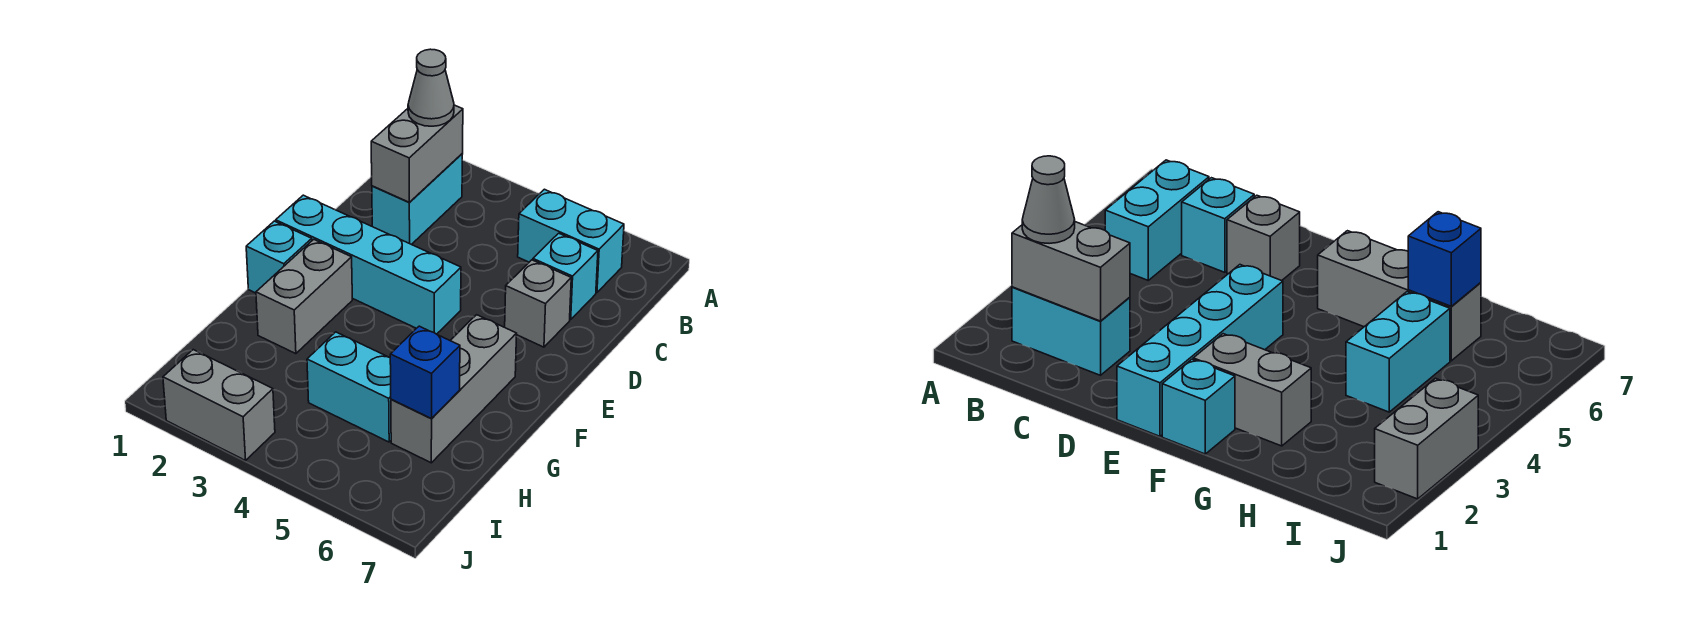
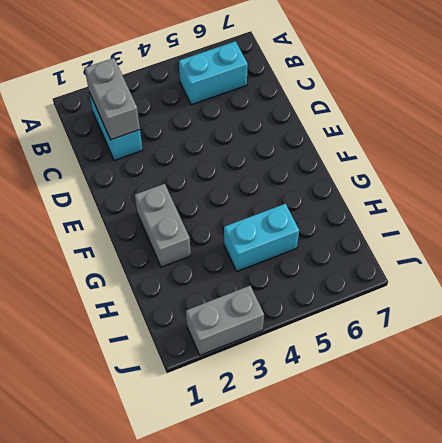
none -> cyan brick C6 level 1
none -> grey brick D6 level 1
none -> cyan brick E1:E4 level 1

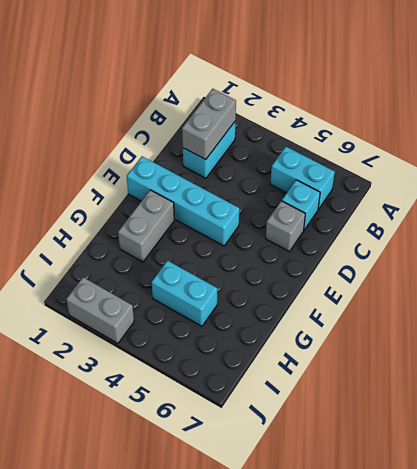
none -> cyan brick F1 level 1
none -> grey brick F6:H6 level 1
none -> blue brick H6 level 2

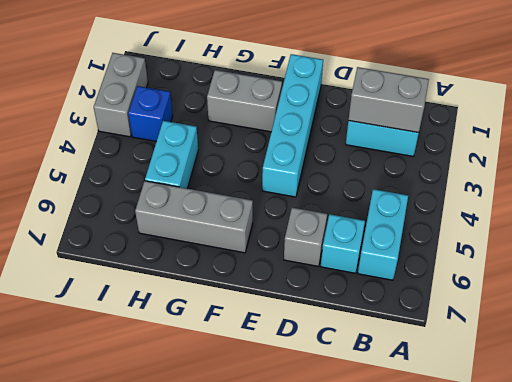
blue brick I3 level 1 -> blue brick H6 level 2
none -> cyan brick F1 level 1
none -> grey cone B2 level 3

